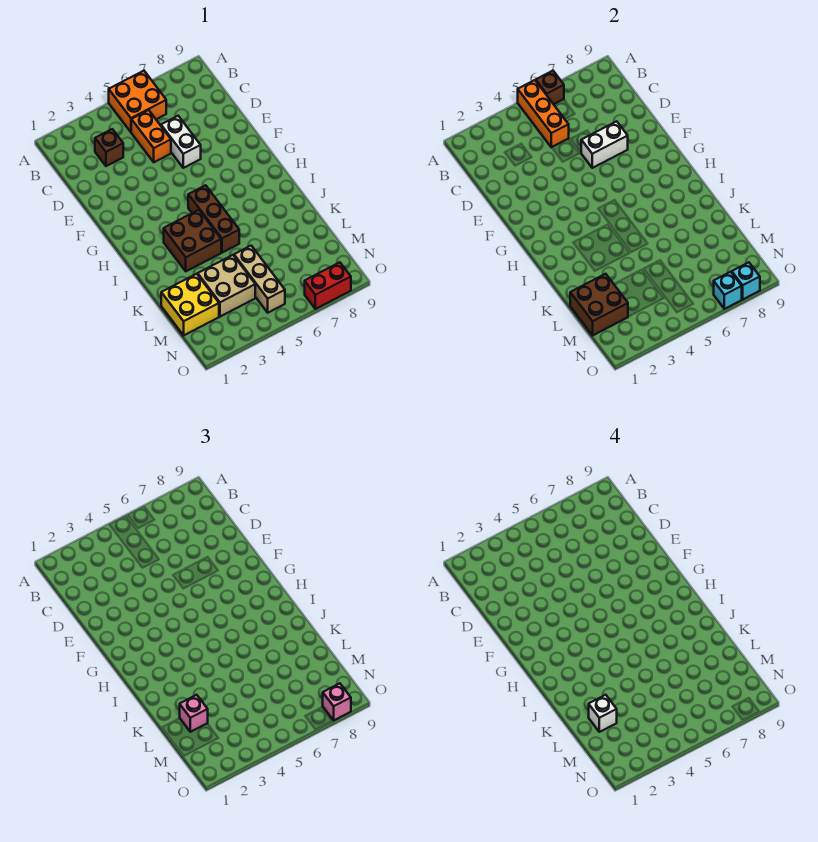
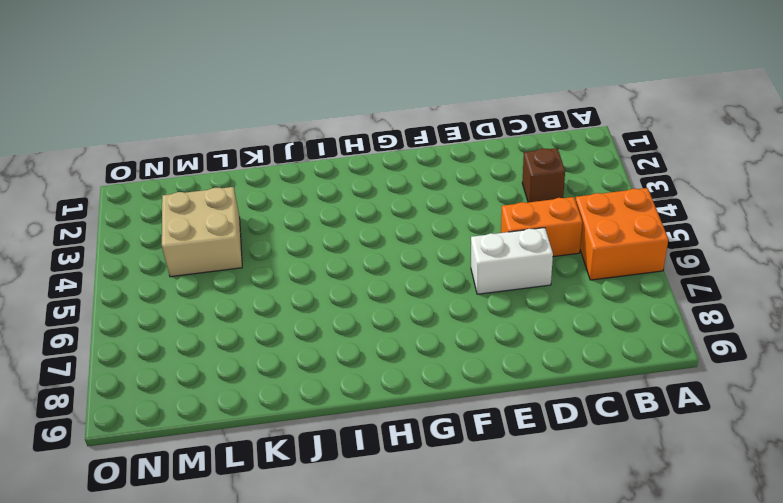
none -> brown brick H5:J5 level 1
none -> brown brick I3:J4 level 1
none -> yellow brick L1:M2 level 1

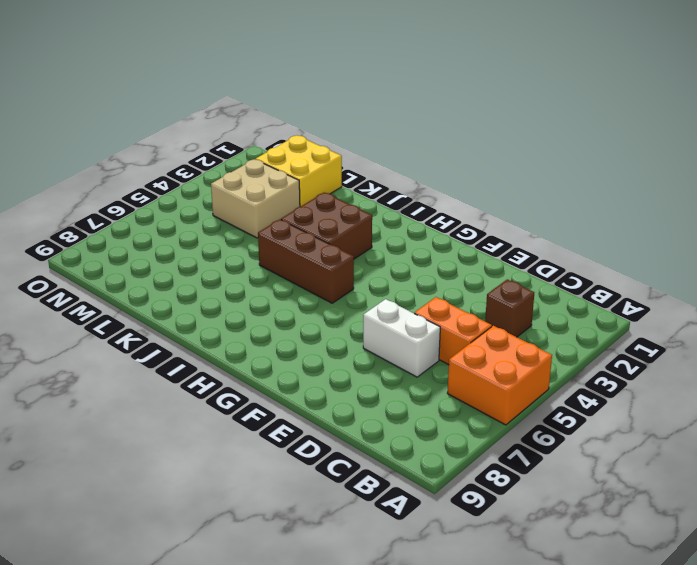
none -> tan brick L5:N5 level 1
none -> red brick O7:O8 level 1
none -> orange brick A5:C5 level 2

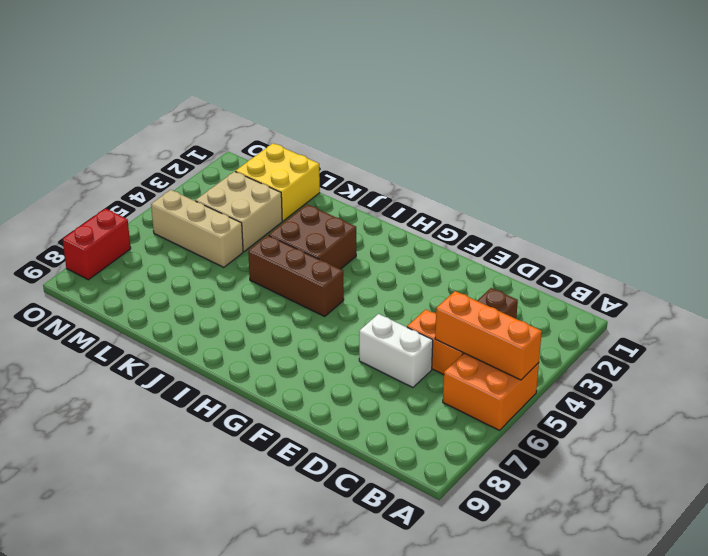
none -> brown brick A6 level 2
none -> white brick E6:E7 level 2
none -> brown brick L1:M2 level 2

